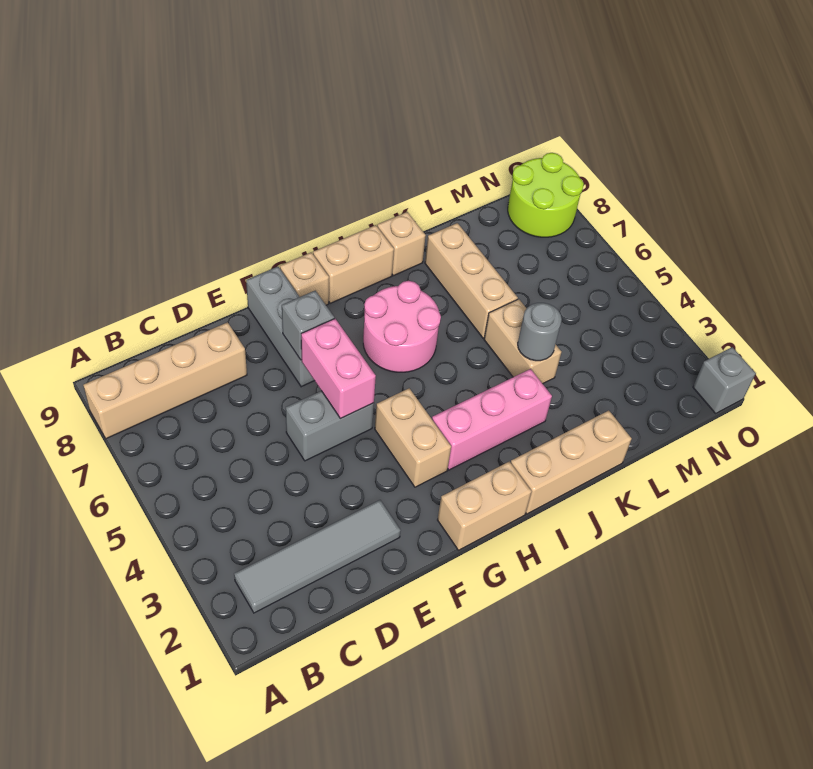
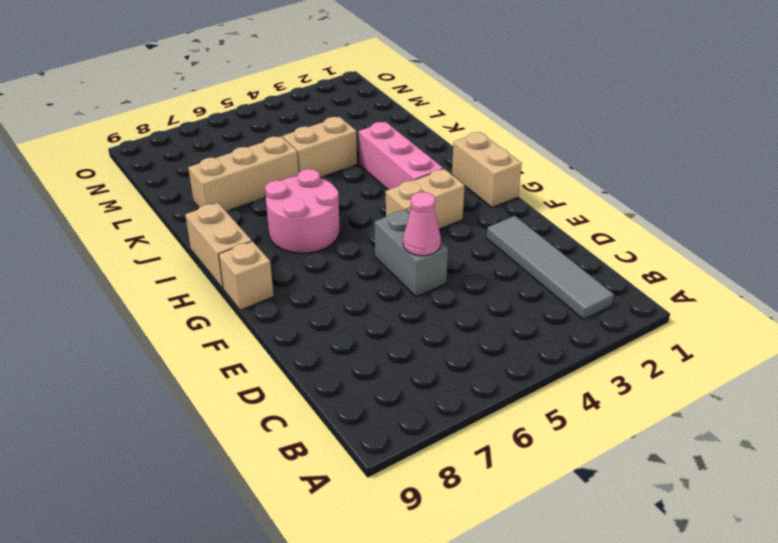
pink cone E5 level 2 -> none
none -> tan brick A8:D8 level 1
none -> grey brick F7:F9 level 1
none -> tan brick I1:K1 level 1

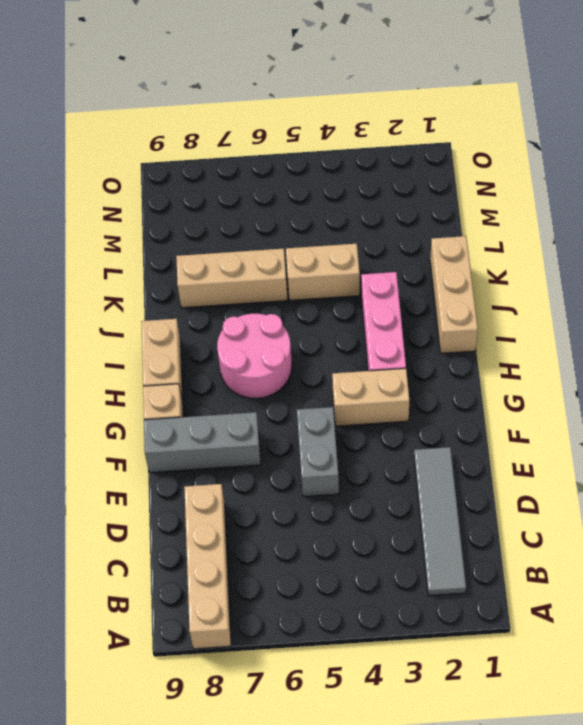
none -> tan brick G1:H1 level 1
none -> tan brick J9 level 1
none -> lime round brick N8:O9 level 1

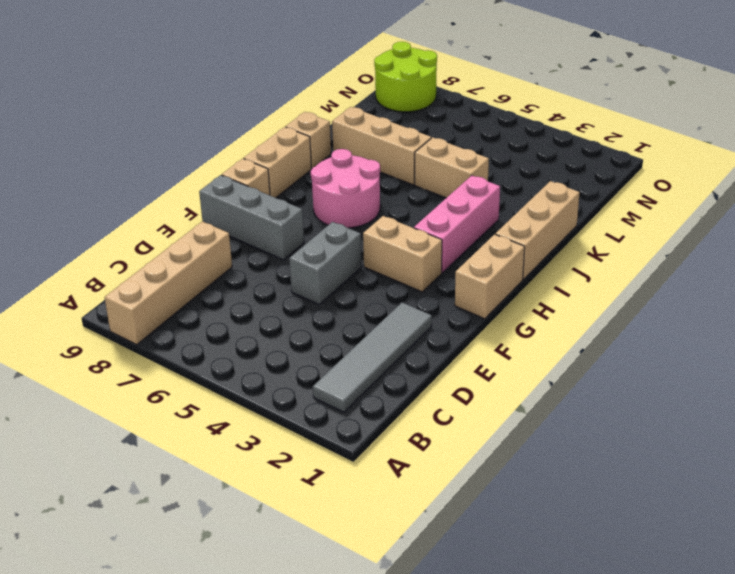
none -> grey brick O1 level 1
none -> pink brick F5:F6 level 2
none -> grey brick F7 level 2

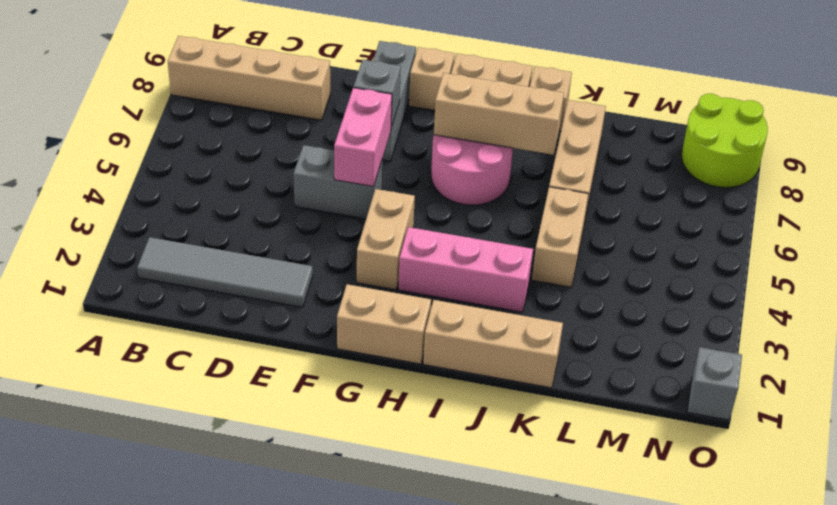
tan brick H7:J7 level 2 -> none
none -> grey round brick K4 level 2

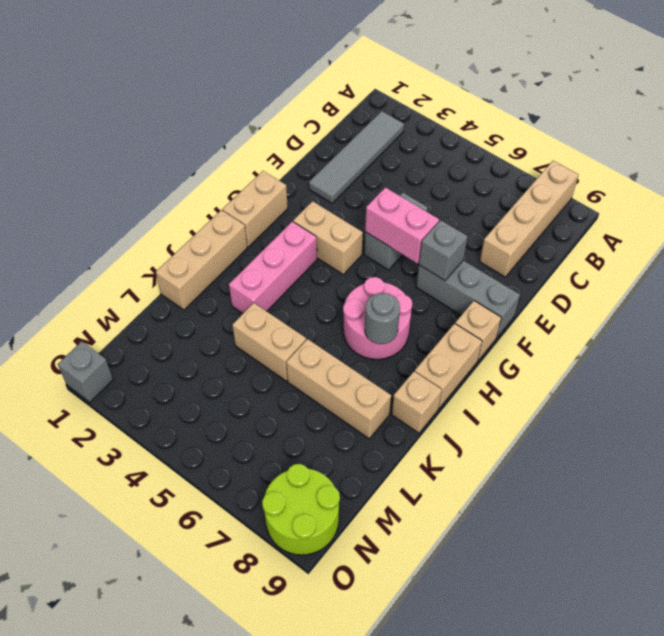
grey round brick I7 level 2 -> grey round brick K4 level 2

